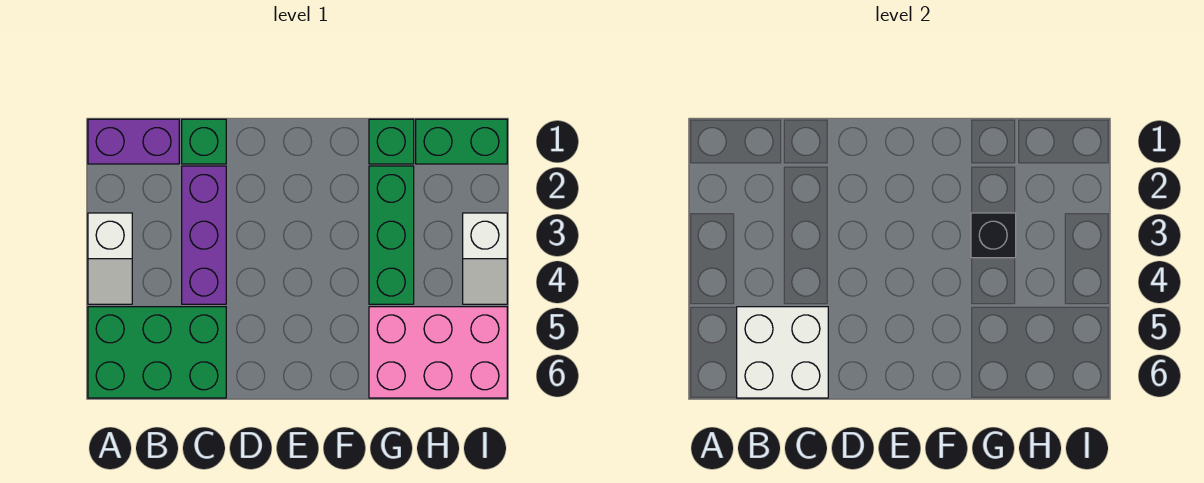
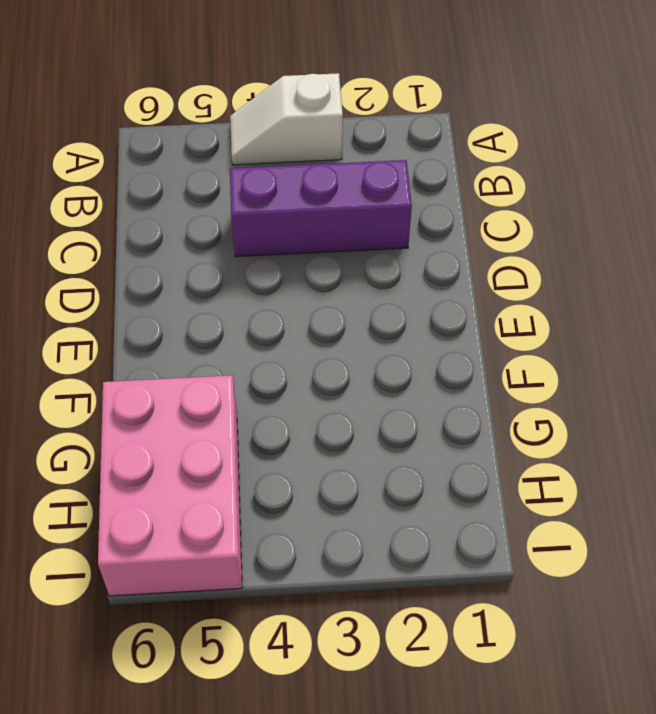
none -> purple brick A1:B1 level 1
none -> green brick A5:C6 level 1
none -> green brick C1 level 1

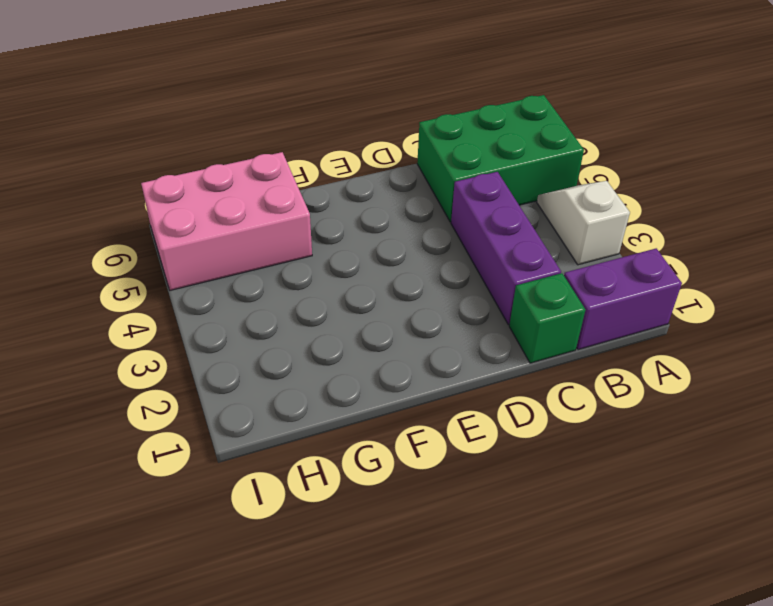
none -> green brick G1 level 1
none -> green brick G2:G4 level 1
none -> green brick H1:I1 level 1

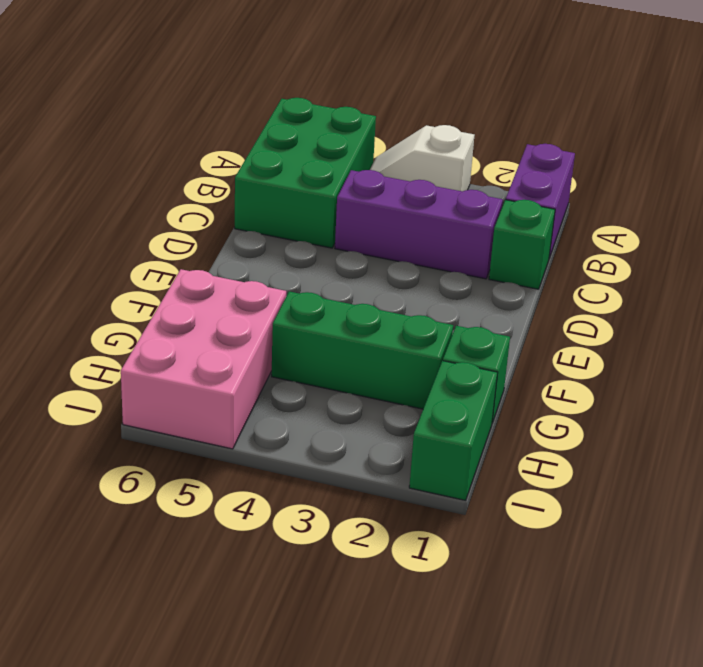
none -> white slope I3:I4 level 1 top 3
none -> white brick B5:C6 level 2
none -> black brick G3 level 2

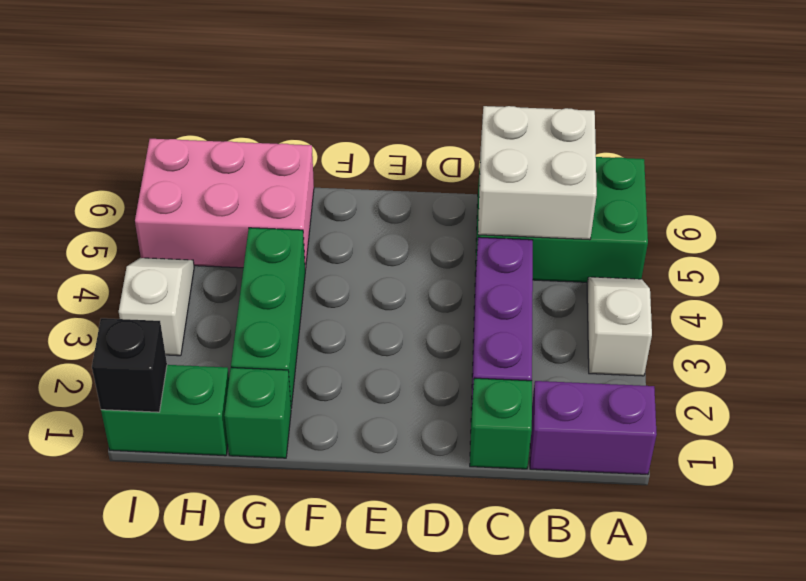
black brick I1 level 2 -> black brick G3 level 2

